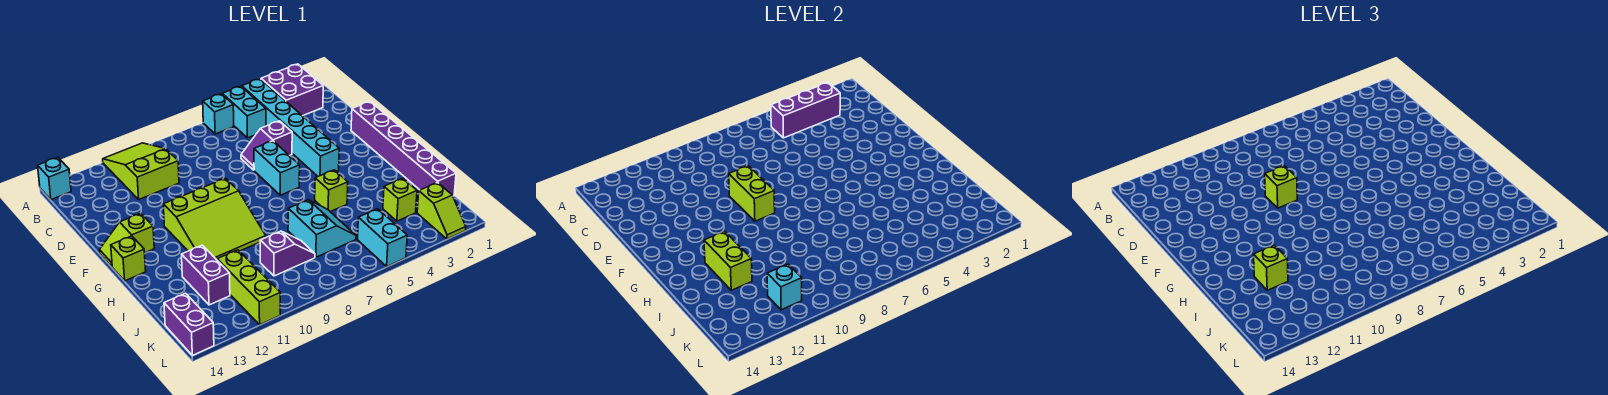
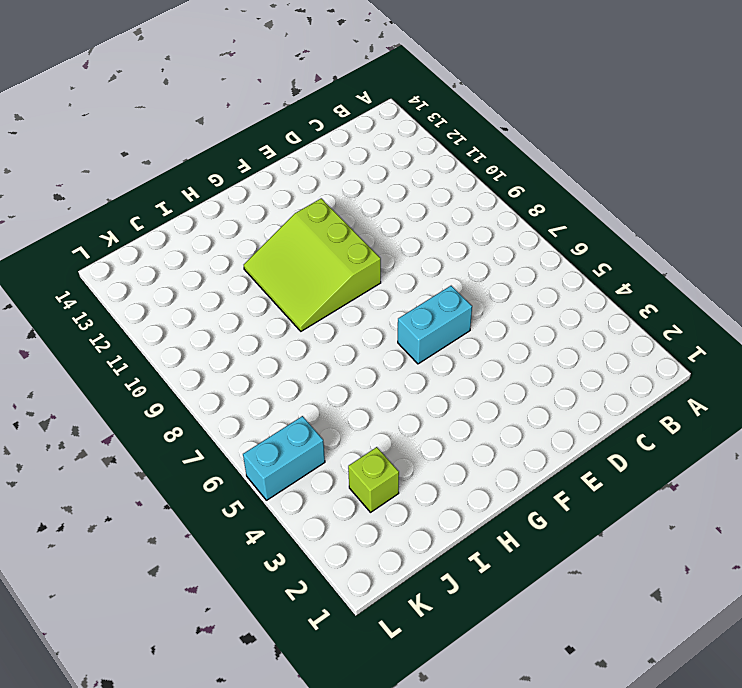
none -> purple brick A2:B3 level 1
none -> cyan brick A4:F4 level 1
none -> cyan brick A5:B5 level 1

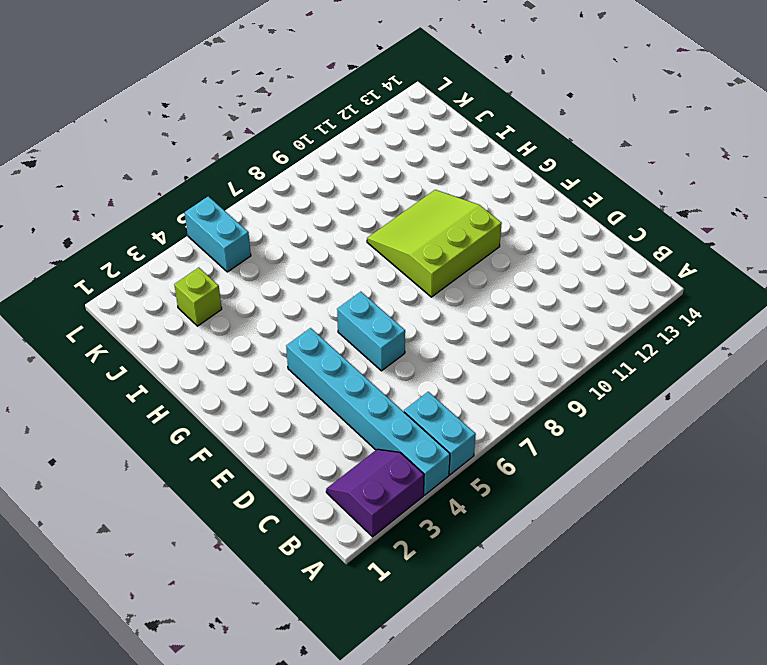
purple slope A2:B3 level 1 top A -> purple brick A2:B3 level 1
none -> cyan brick A6 level 1
none -> lime slope A10:C11 level 1 top C
none -> cyan brick A14 level 1

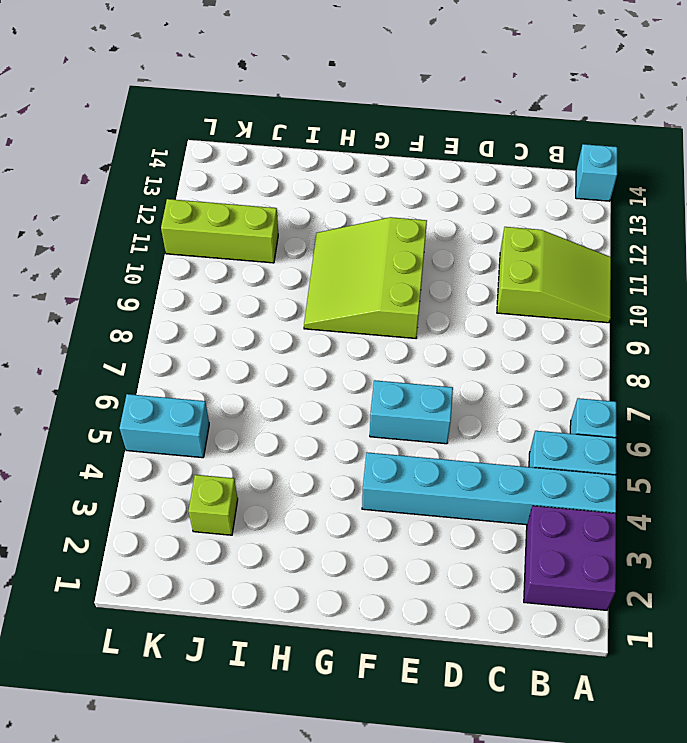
none -> purple slope D5:D6 level 1 top 5
none -> purple brick E1:J1 level 1
none -> lime slope F13:F14 level 1 top 13

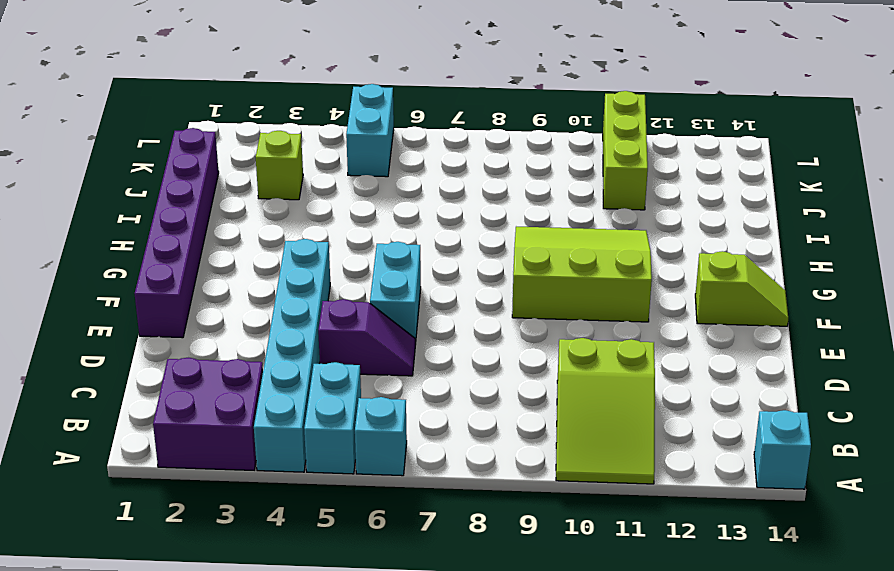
none -> lime brick G14 level 1
none -> lime brick H5 level 1
none -> cyan slope I6:J7 level 1 top 7

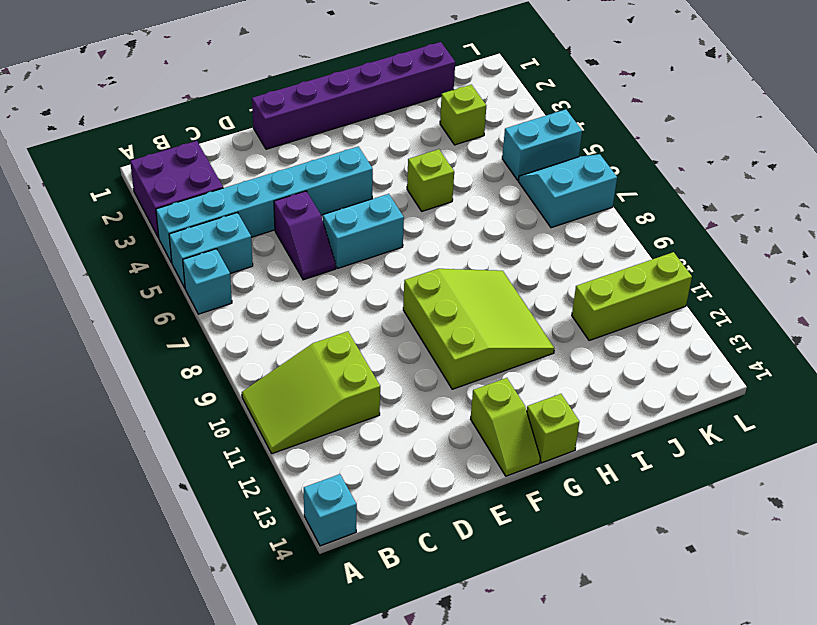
cyan slope K6:L7 level 1 top 7 -> cyan slope I6:J7 level 1 top 7
none -> purple brick I12:J12 level 1
none -> purple slope J8:J9 level 1 top 9
none -> lime slope K2:L2 level 1 top K

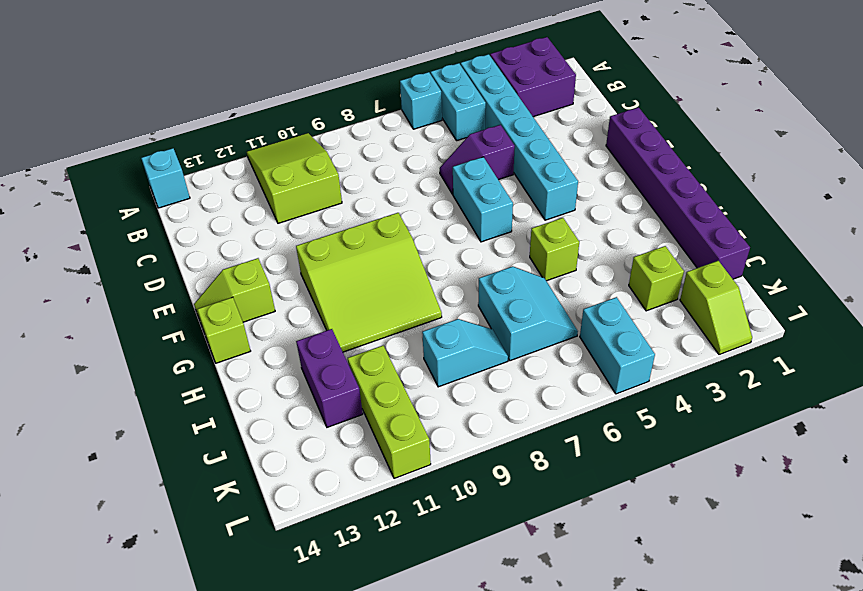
cyan slope J8:J9 level 1 top 9 -> purple slope J8:J9 level 1 top 9
none -> purple brick K14:L14 level 1
none -> purple brick B3:B5 level 2
none -> lime brick E9:F9 level 2

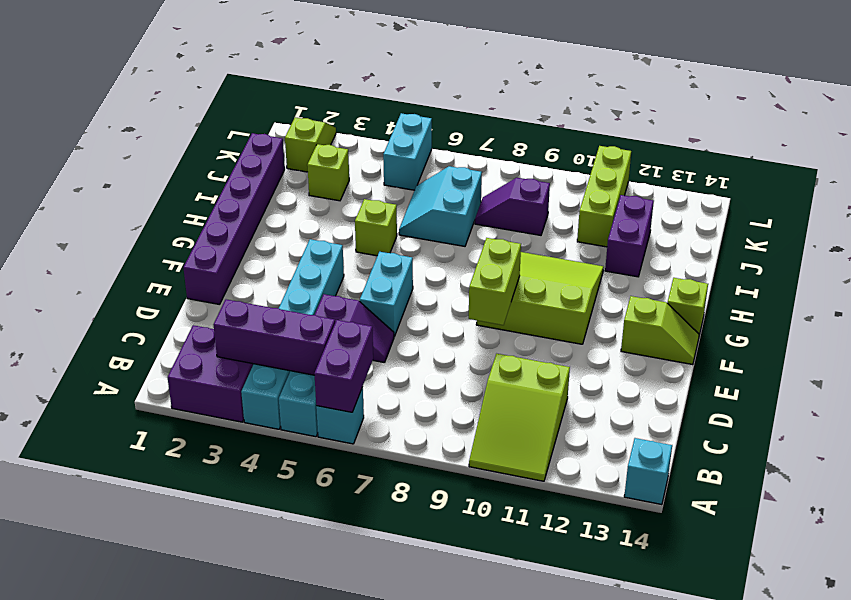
purple brick A6:B6 level 2 -> purple brick K14:L14 level 1
none -> lime brick H12:I12 level 2
none -> cyan brick K11 level 2
none -> lime brick E9 level 3

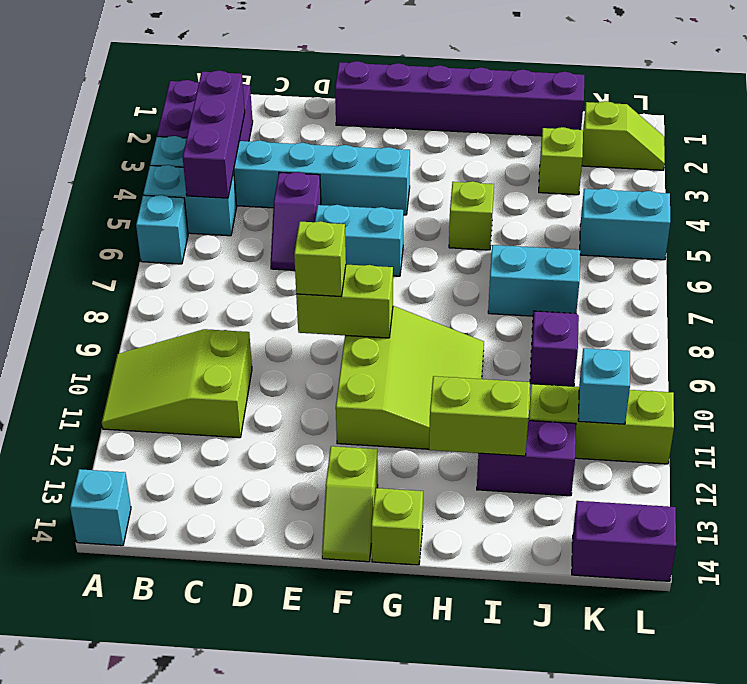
none -> lime brick I12 level 3

